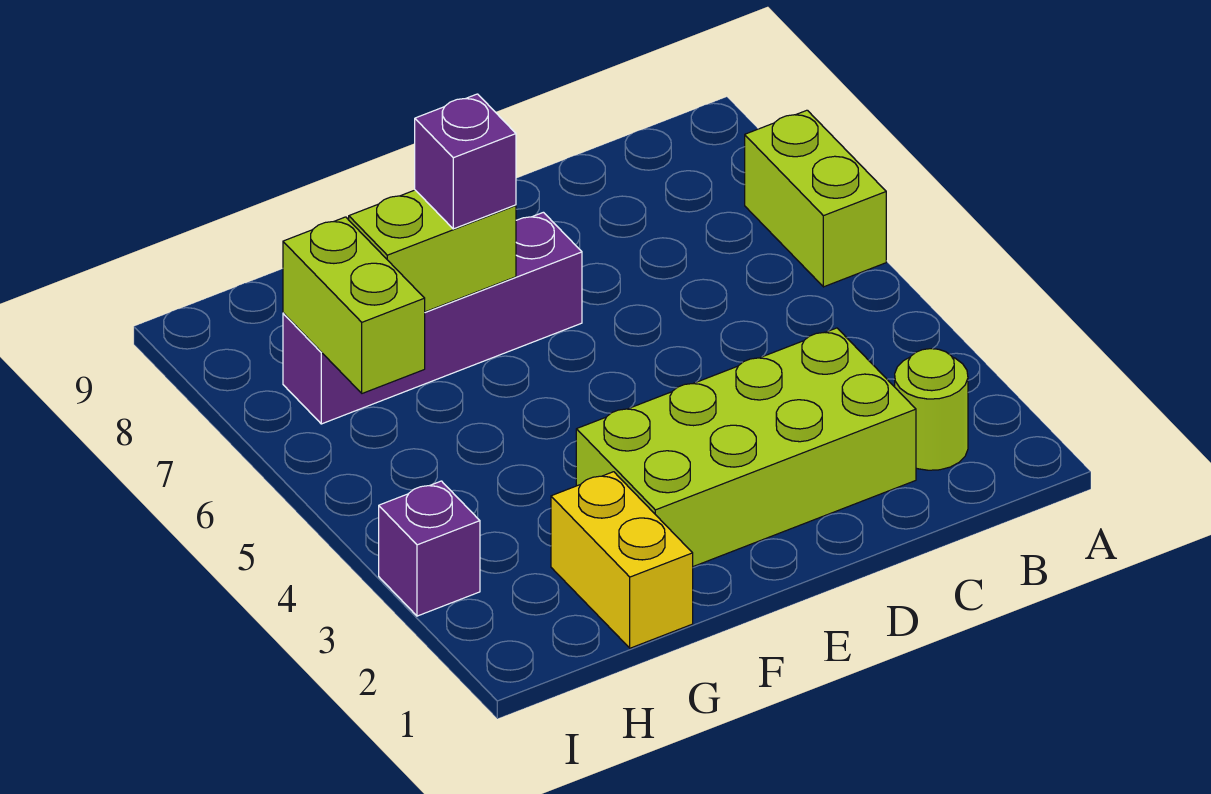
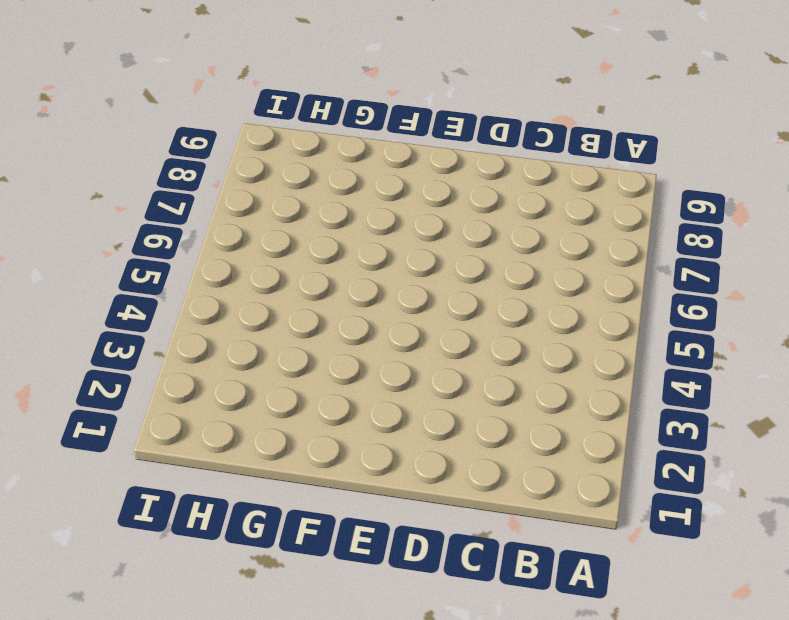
none -> lime brick A6:A7 level 1
none -> lime round brick B2 level 1

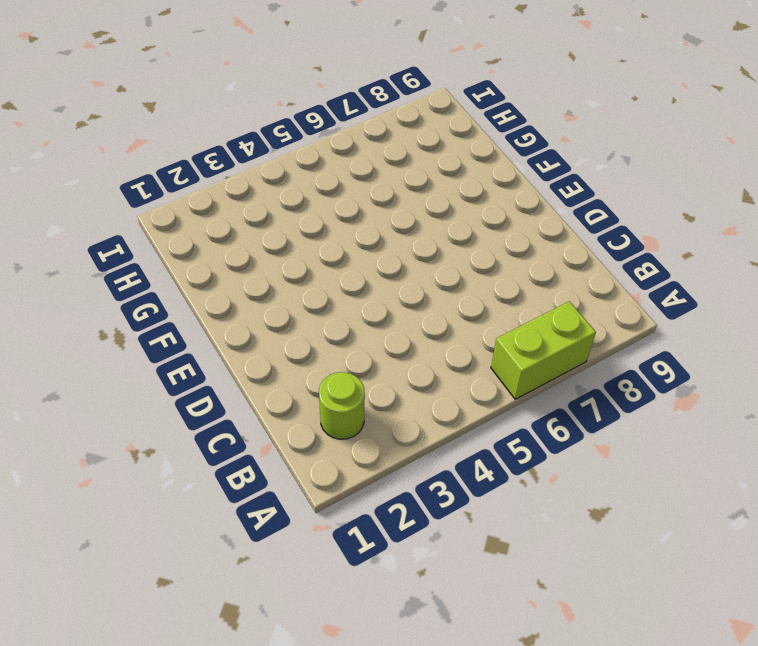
none -> lime brick C2:F3 level 1
none -> purple brick E7:H7 level 1

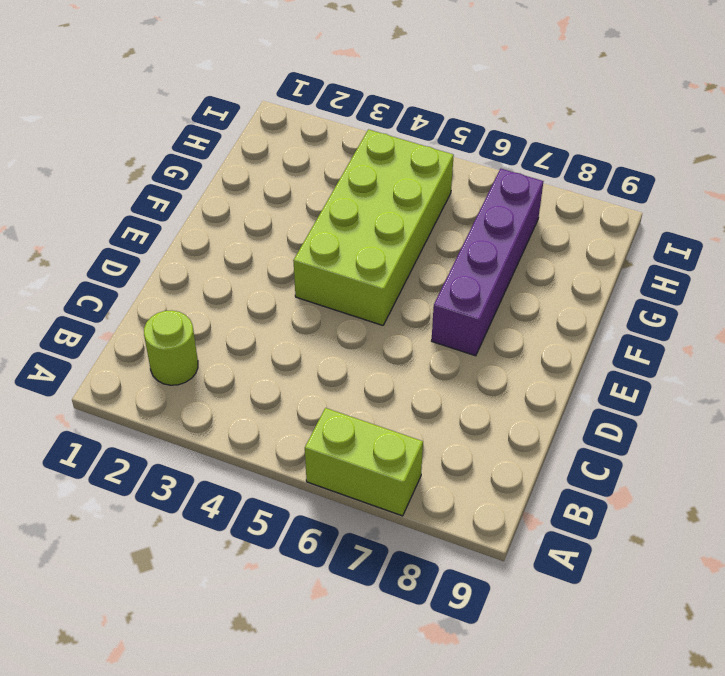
lime brick E4:H5 level 1 -> lime brick C2:F3 level 1
none -> yellow brick G1:G2 level 1
none -> purple brick I3 level 1

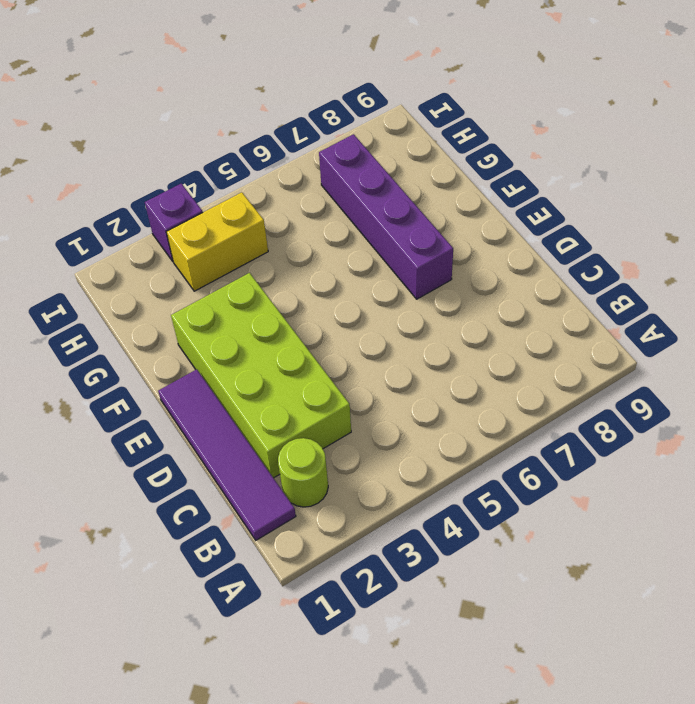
purple tile B1:E1 level 1 -> none
yellow brick H3:H4 level 1 -> yellow brick G1:G2 level 1
none -> lime brick A6:A7 level 1
none -> lime brick F7:G7 level 2

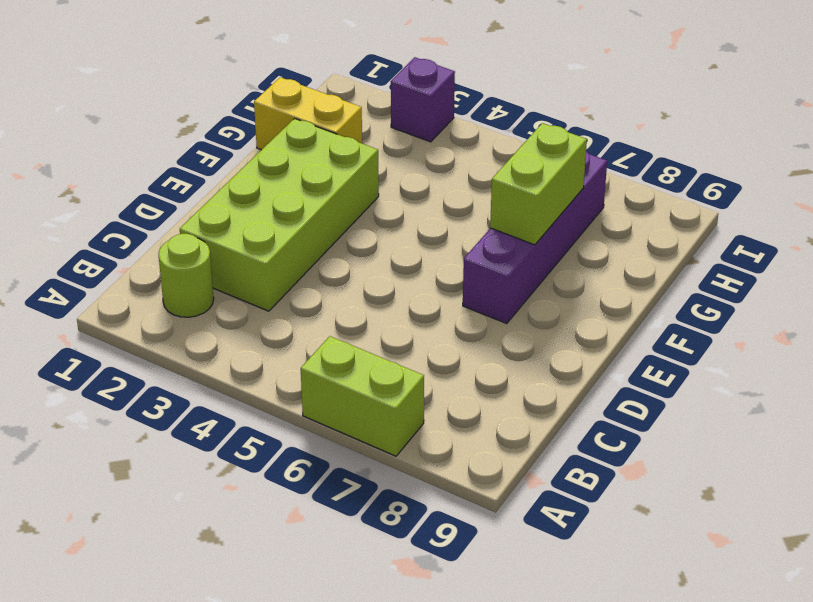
none -> lime brick H6:H7 level 2
none -> purple brick F7 level 3

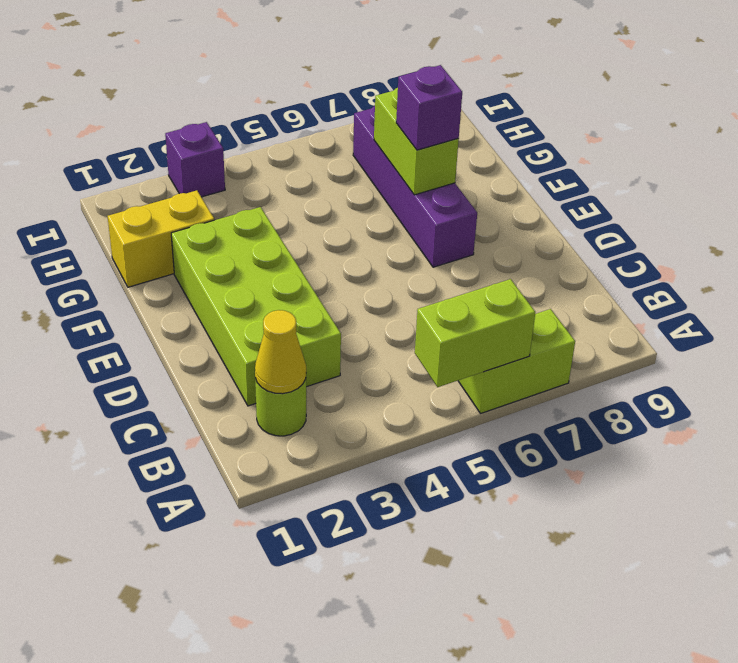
lime brick A5:A6 level 2 -> lime brick H6:H7 level 2
yellow cone B2 level 2 -> none

